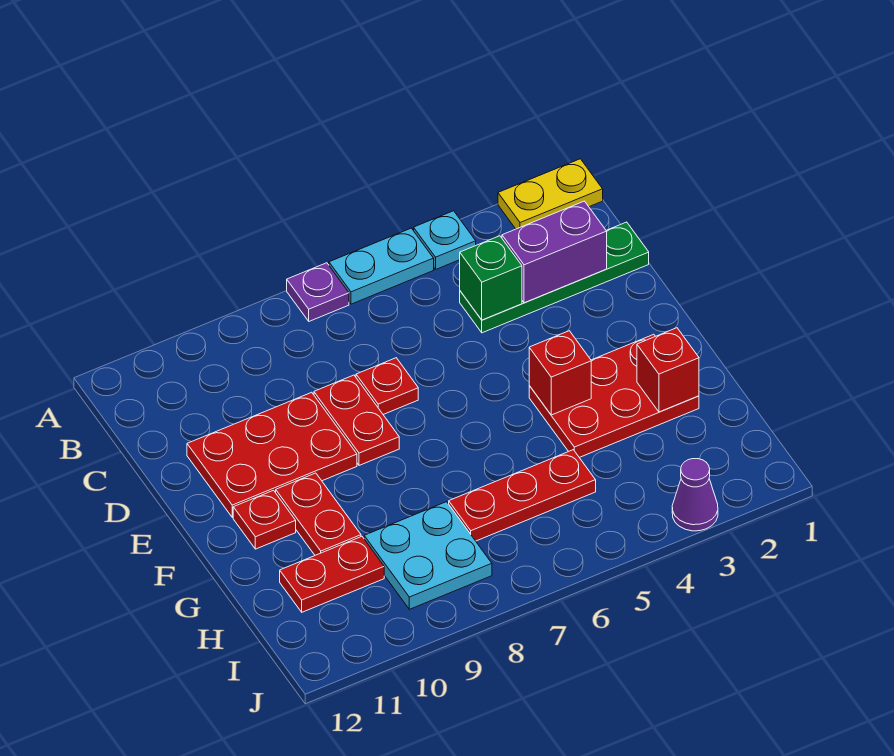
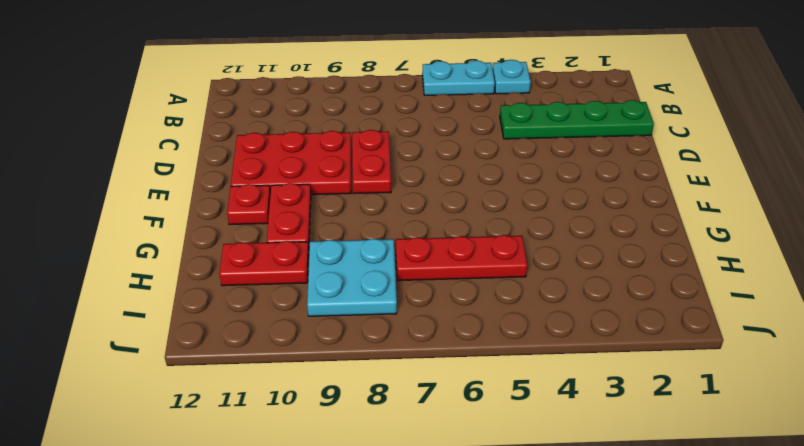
none -> yellow plate A1:A2 level 1
none -> purple plate A7 level 1
none -> red plate D7 level 1

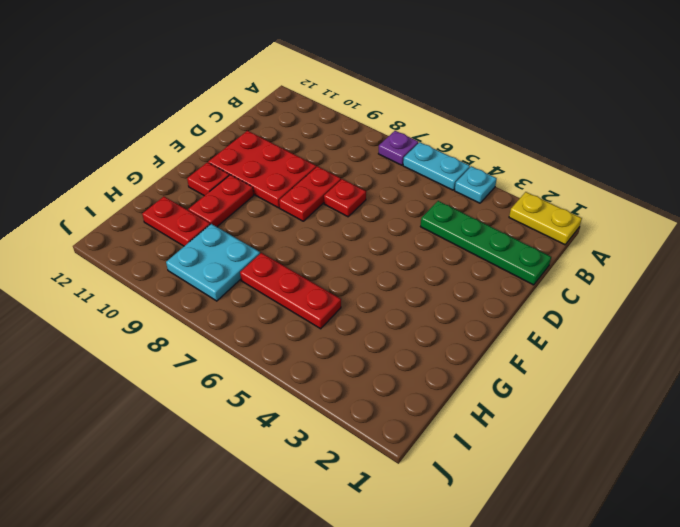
none -> red plate F2:G4 level 1
none -> purple cone J3 level 1
none -> purple brick C2:C3 level 2

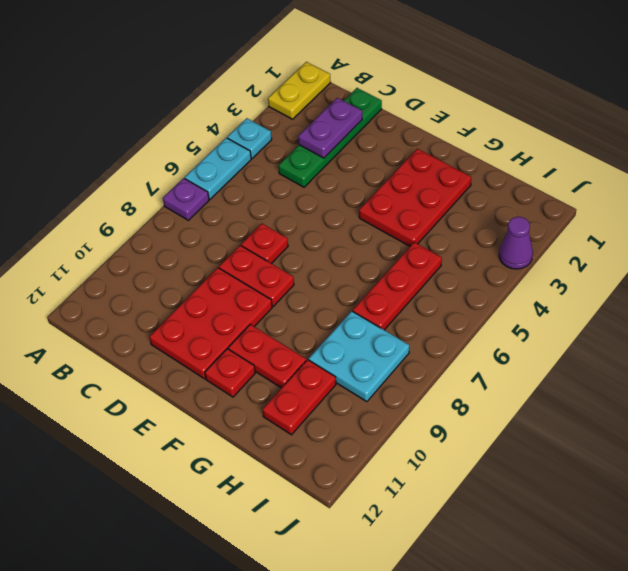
purple plate C2:C3 level 2 -> purple brick C2:C3 level 2
none -> green brick C4 level 2
none -> red brick F4 level 2
none -> red brick G2 level 2

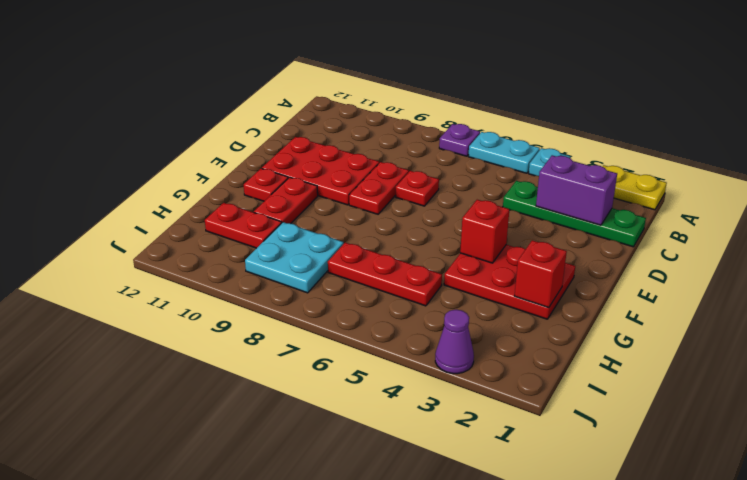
none -> green brick C4 level 2

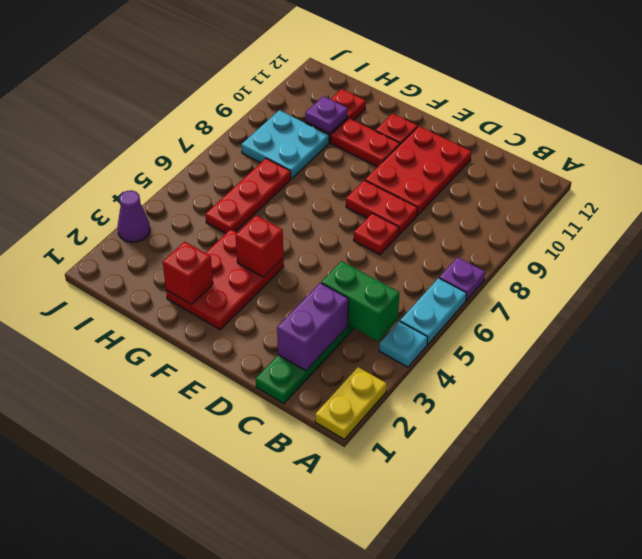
green brick B4:C4 level 2 -> green brick C4 level 2
purple plate H10 level 2 -> none

